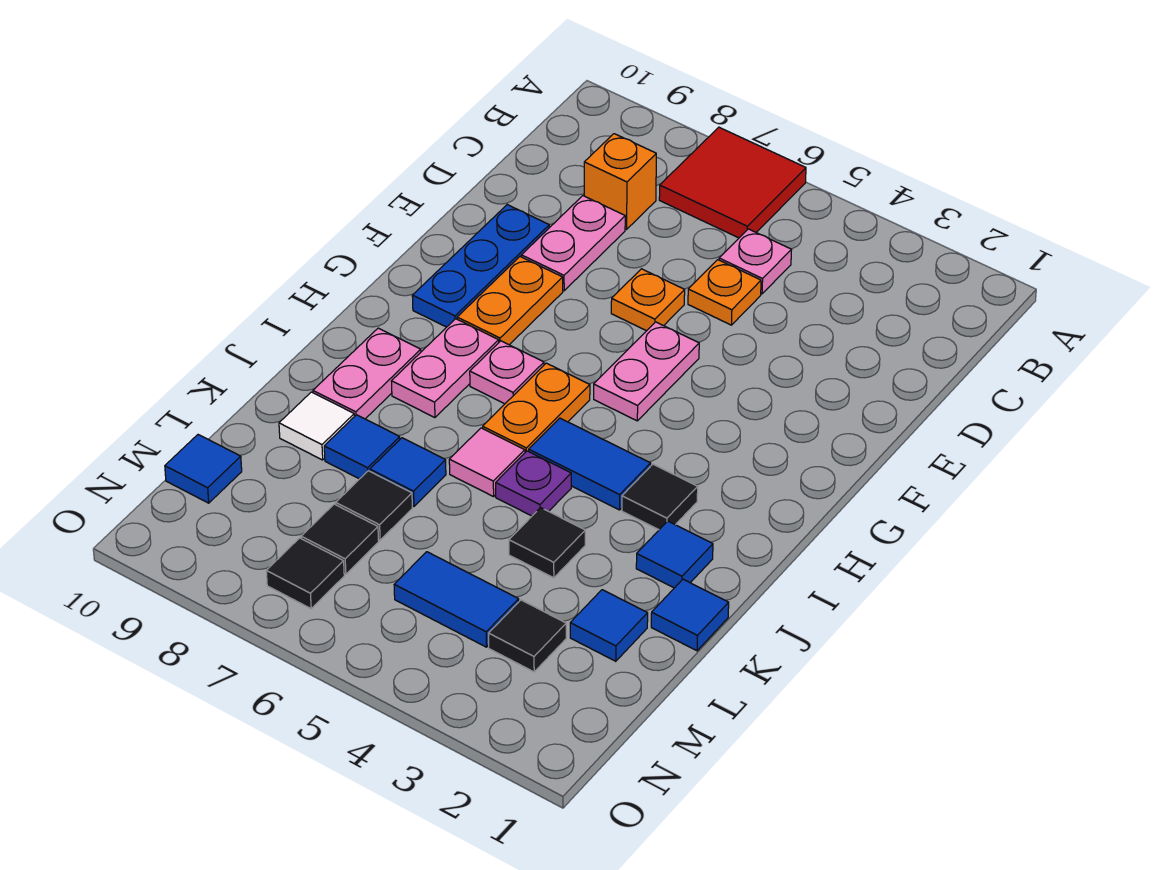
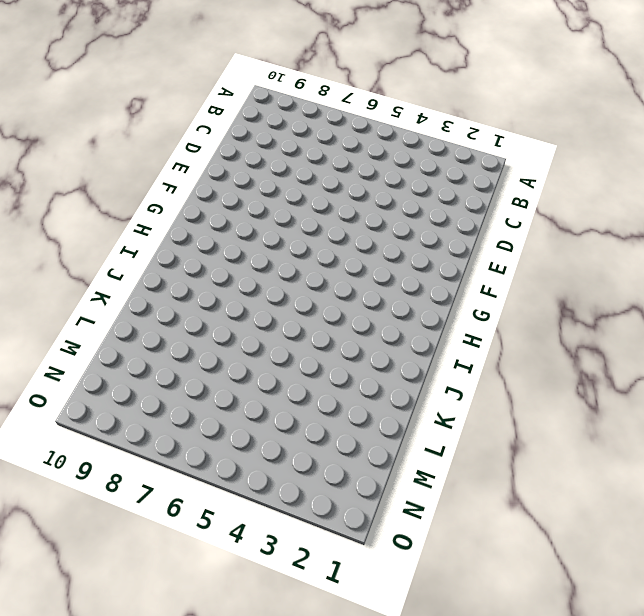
none -> red tile A6:B7 level 1
none -> pink plate C5 level 1
none -> orange brick C8 level 1
none -> orange plate D5 level 1

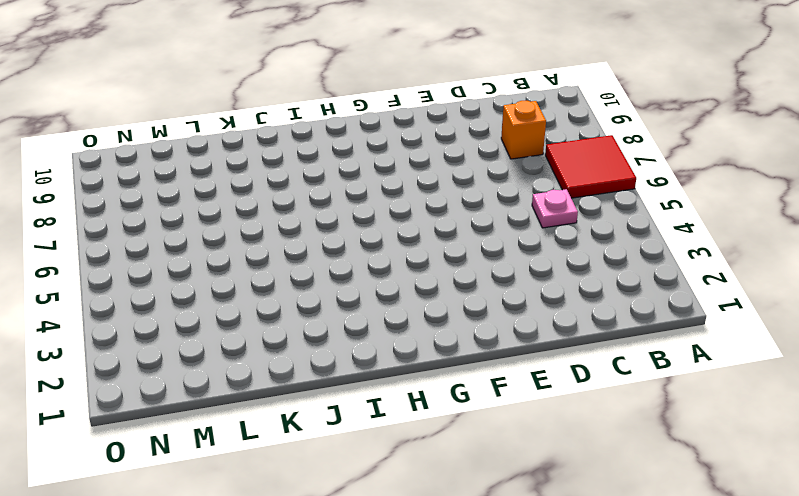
none -> orange plate D5 level 1
none -> pink plate D8:E8 level 1
none -> orange plate E6 level 1
none -> blue plate E9:G9 level 1

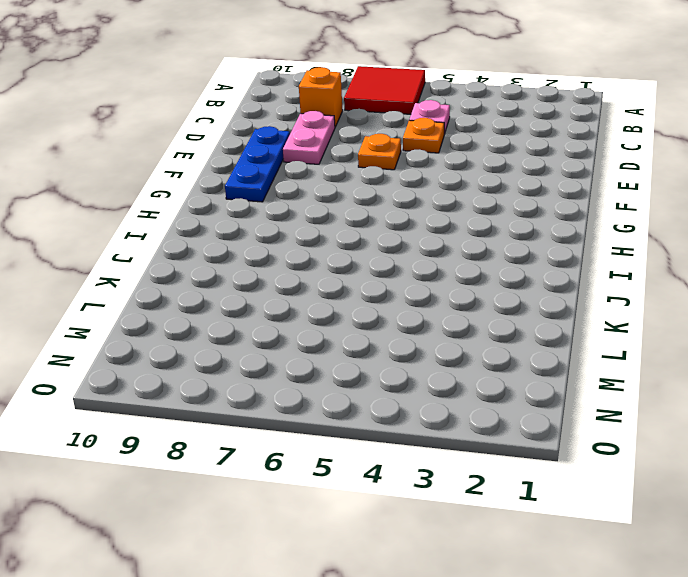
none -> pink plate F5:G5 level 1
none -> orange plate F8:G8 level 1
none -> orange plate H6:I6 level 1
none -> pink plate H7 level 1

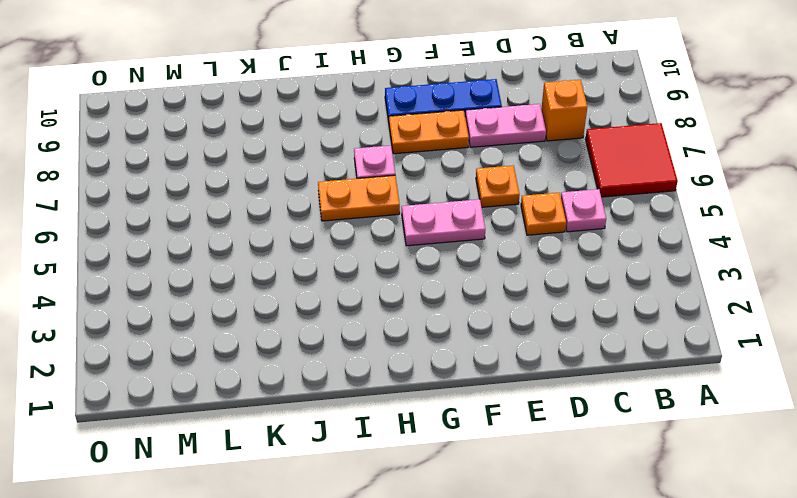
none -> pink plate H8:I8 level 1
none -> black tile I3 level 1
none -> blue tile I4:I5 level 1
none -> pink plate I9:J9 level 1

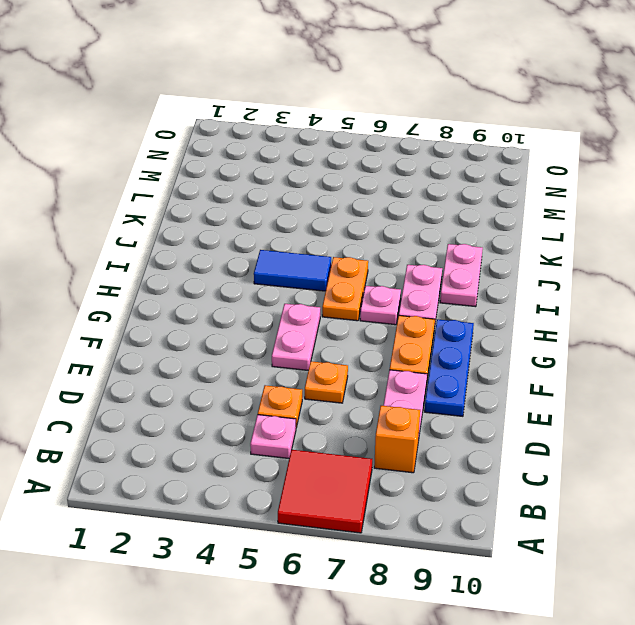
none -> black tile I3 level 1
none -> blue tile J2 level 1
none -> purple plate J5 level 1
none -> pink tile J6 level 1

